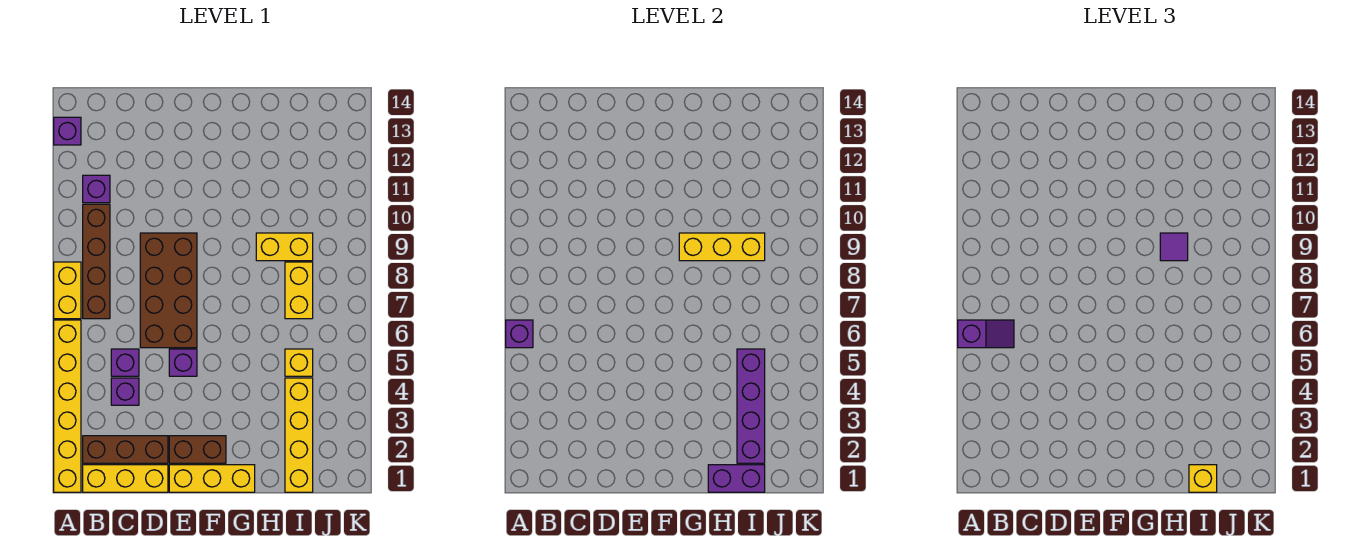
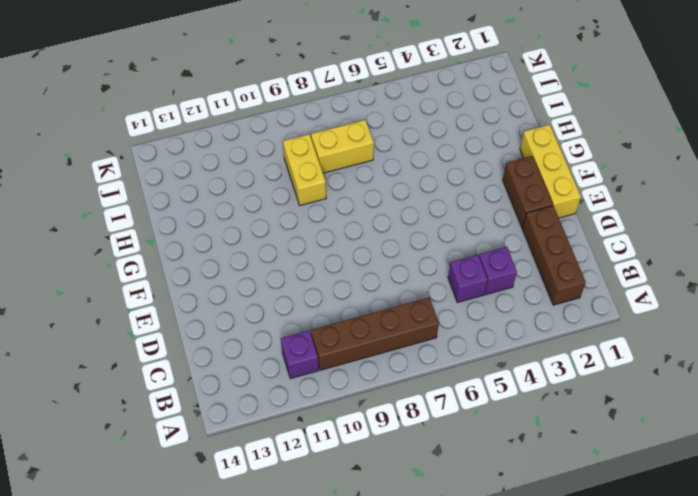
none -> yellow brick A1:A6 level 1
none -> yellow brick A7:A8 level 1
none -> purple brick A13 level 1

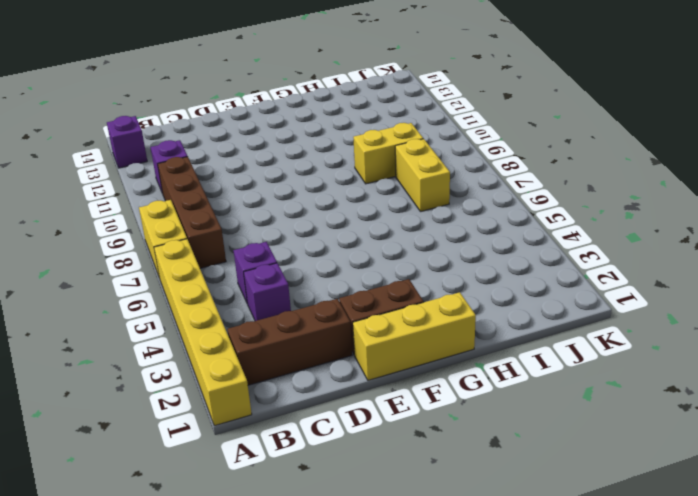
none -> yellow brick B1:D1 level 1
none -> brown brick D6:E9 level 1
none -> purple brick E5 level 1

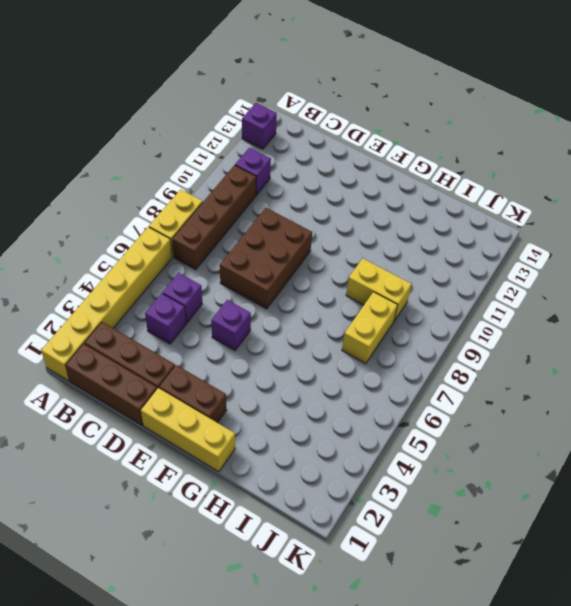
brown brick B1:D1 level 1 -> yellow brick B1:D1 level 1
brown brick D7:E9 level 1 -> brown brick D6:E9 level 1
none -> yellow brick I1:I4 level 1
none -> yellow brick I5 level 1
none -> purple brick A6 level 2

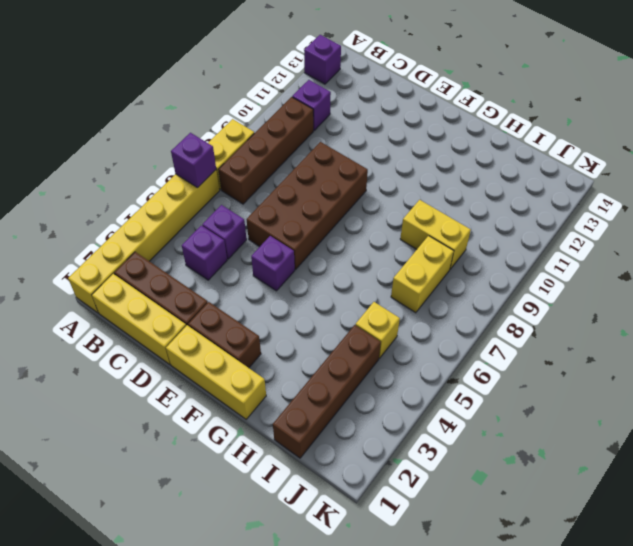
brown brick I1:I4 level 1 -> yellow brick I1:I4 level 1
none -> yellow brick G9:I9 level 2
none -> purple brick H1:I1 level 2
none -> purple brick I2:I5 level 2

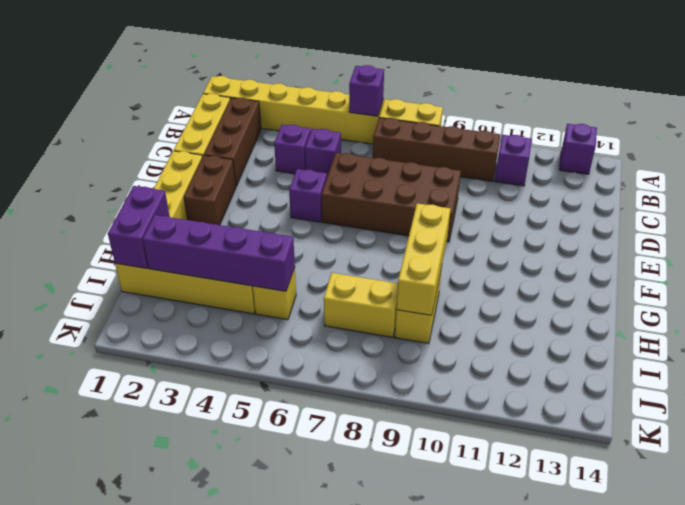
none -> purple slope A6:B6 level 3 top A
none -> purple tile H9 level 3
none -> yellow brick I1 level 3

